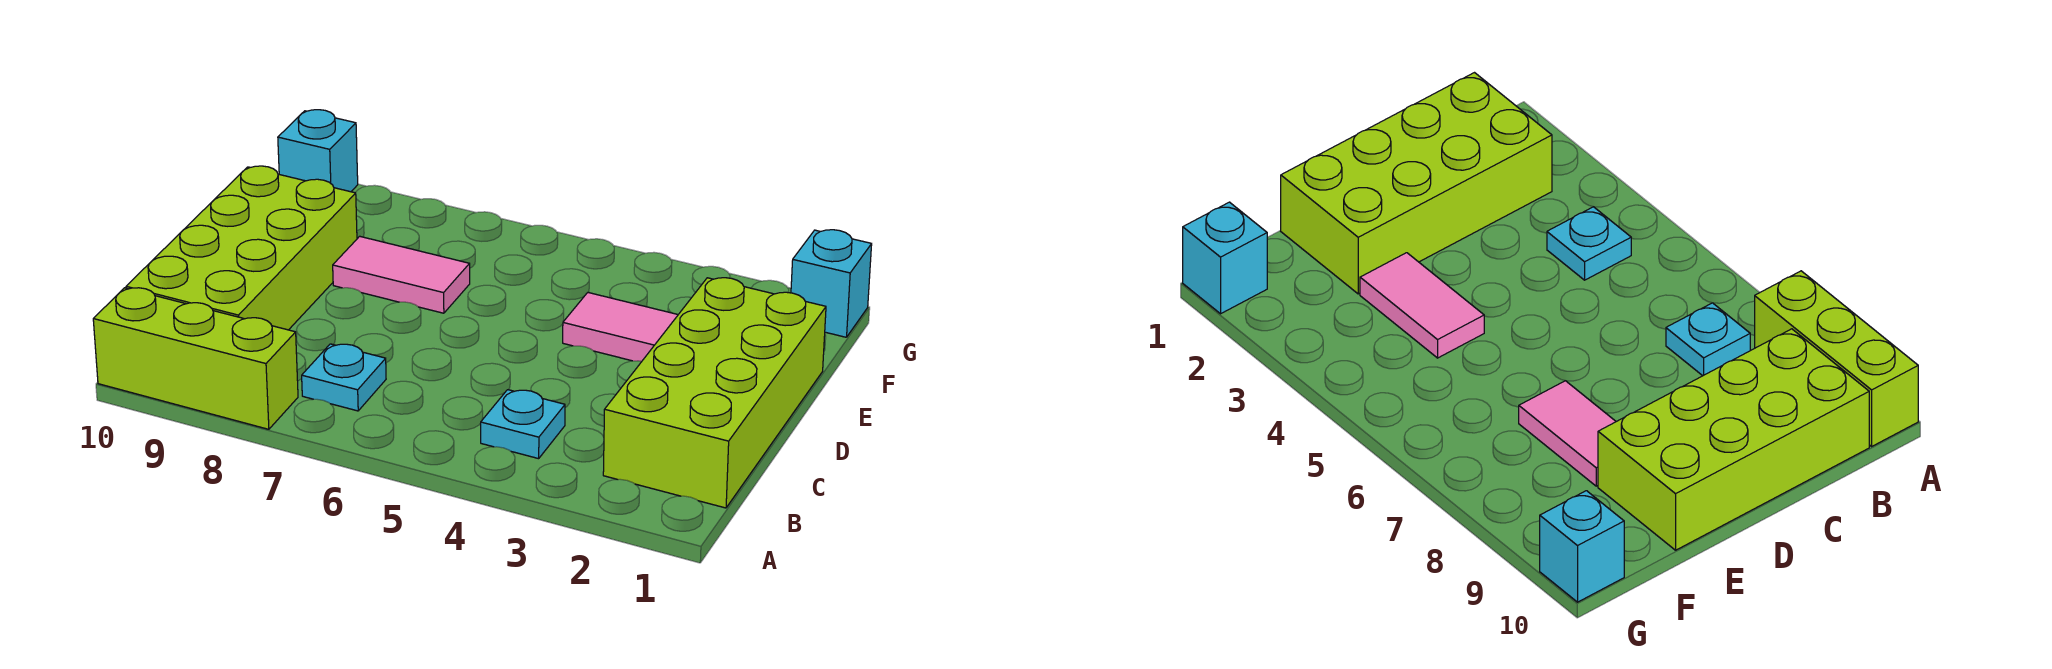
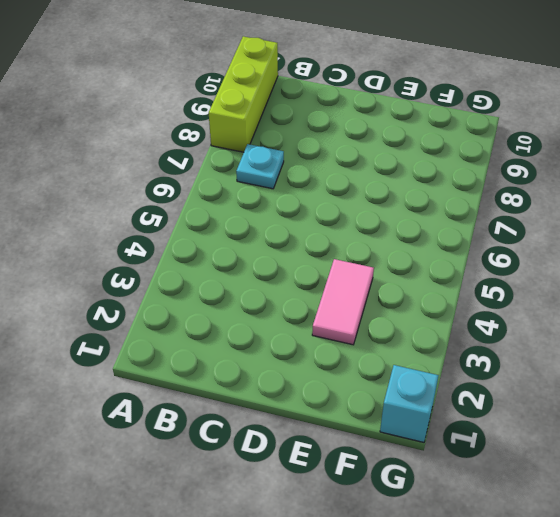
none -> lime brick B1:E2 level 1
none -> cyan plate B4 level 1

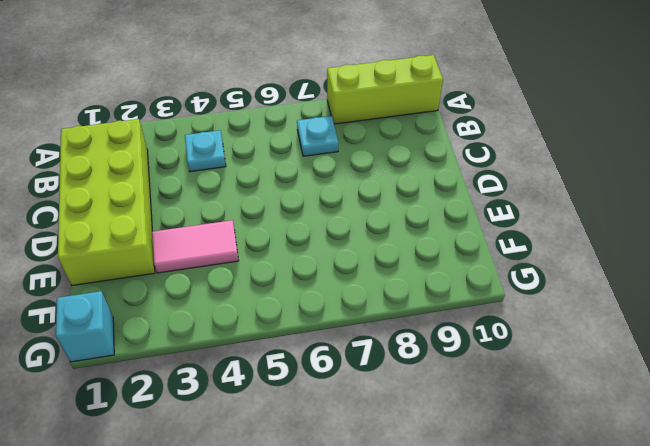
none -> lime brick B9:E10 level 1
none -> pink tile E7:E8 level 1

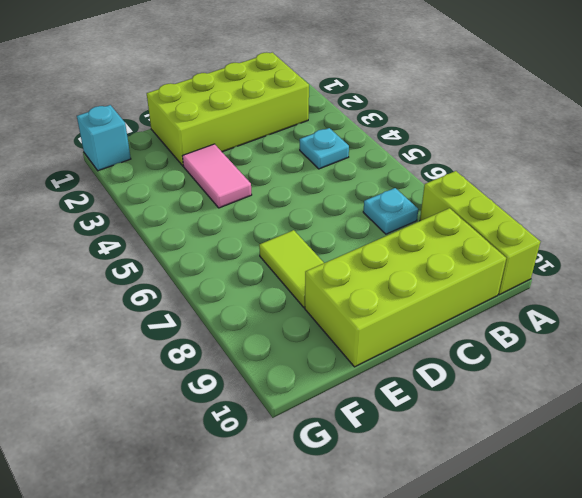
lime tile E7:E8 level 1 -> pink tile E7:E8 level 1
none -> cyan brick G10 level 1

